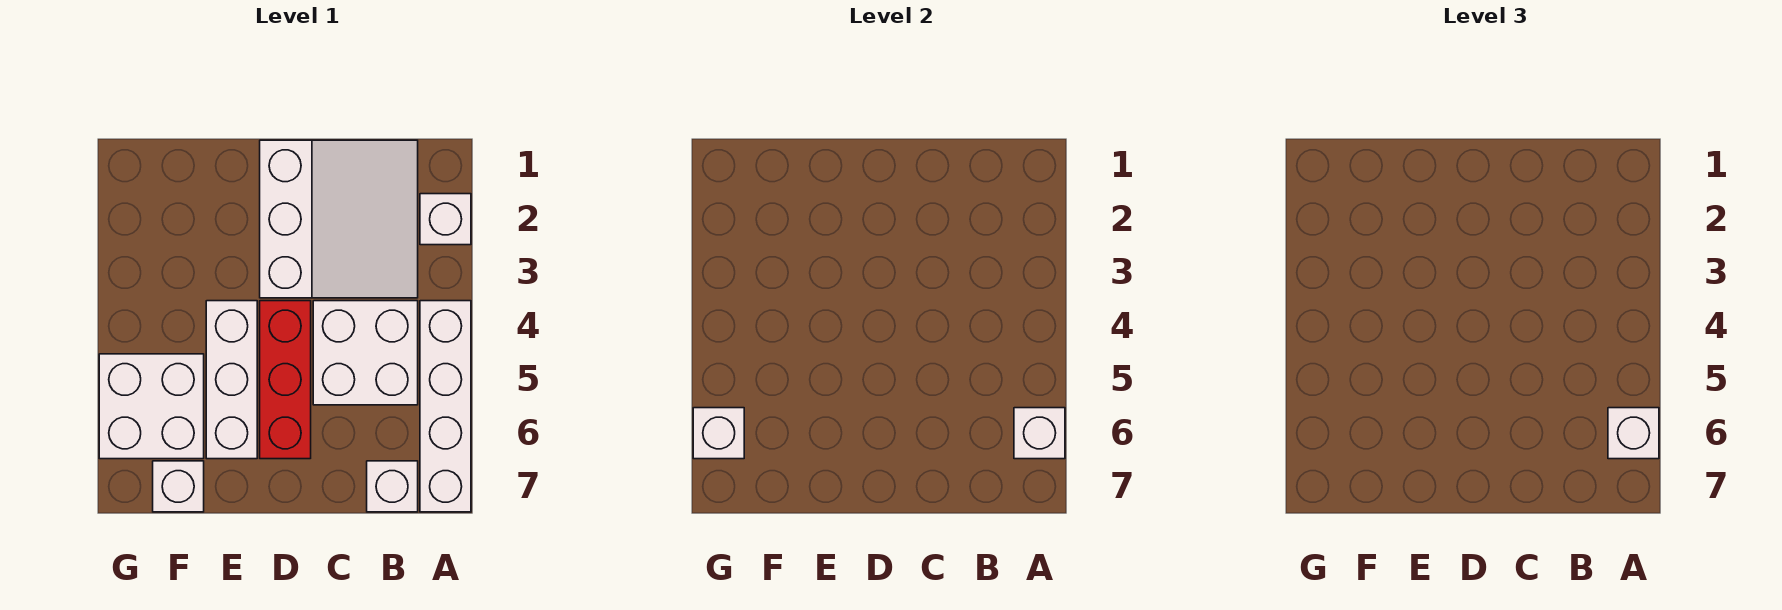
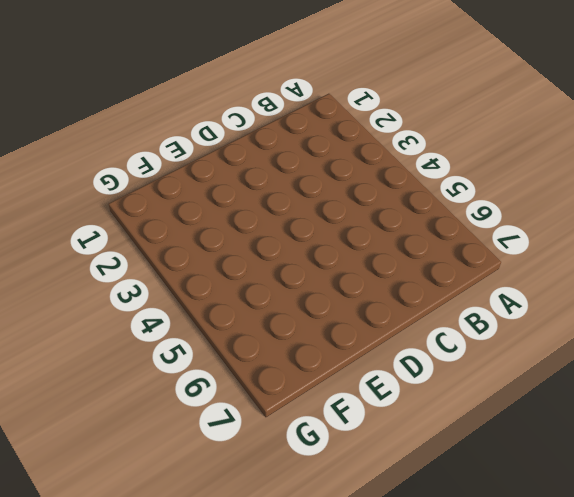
none -> white brick A2 level 1
none -> white brick A4:A7 level 1
none -> white slope B1:D3 level 1 top D

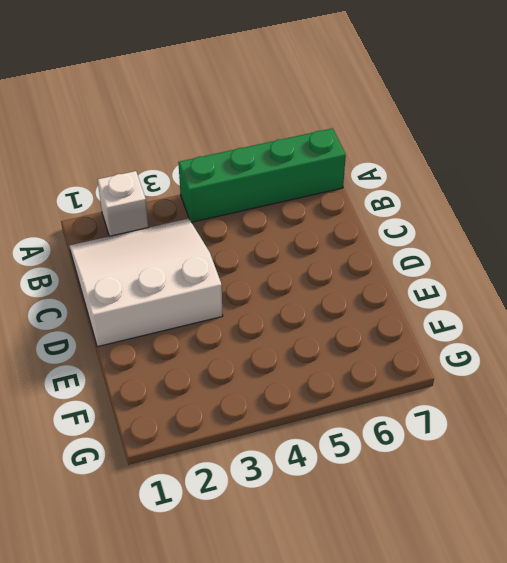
green brick A4:A7 level 1 -> white brick A4:A7 level 1
none -> white brick B4:C5 level 1
none -> white brick B7 level 1
none -> red brick D4:D6 level 1

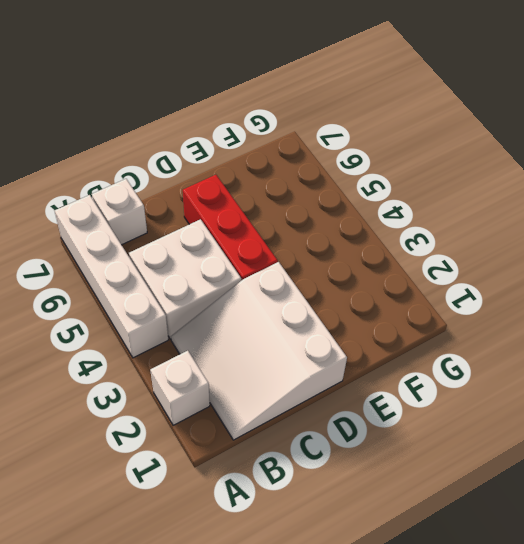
none -> white brick E4:E6 level 1
none -> white brick F5:G6 level 1
none -> white brick F7 level 1

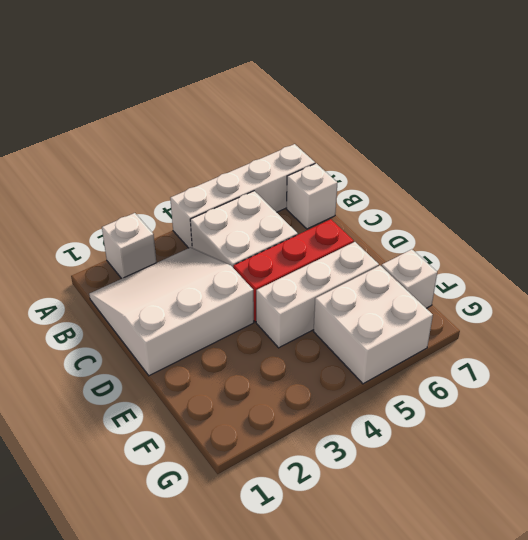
none -> white brick A6 level 2
none -> white brick G6 level 2
none -> white brick A6 level 3

